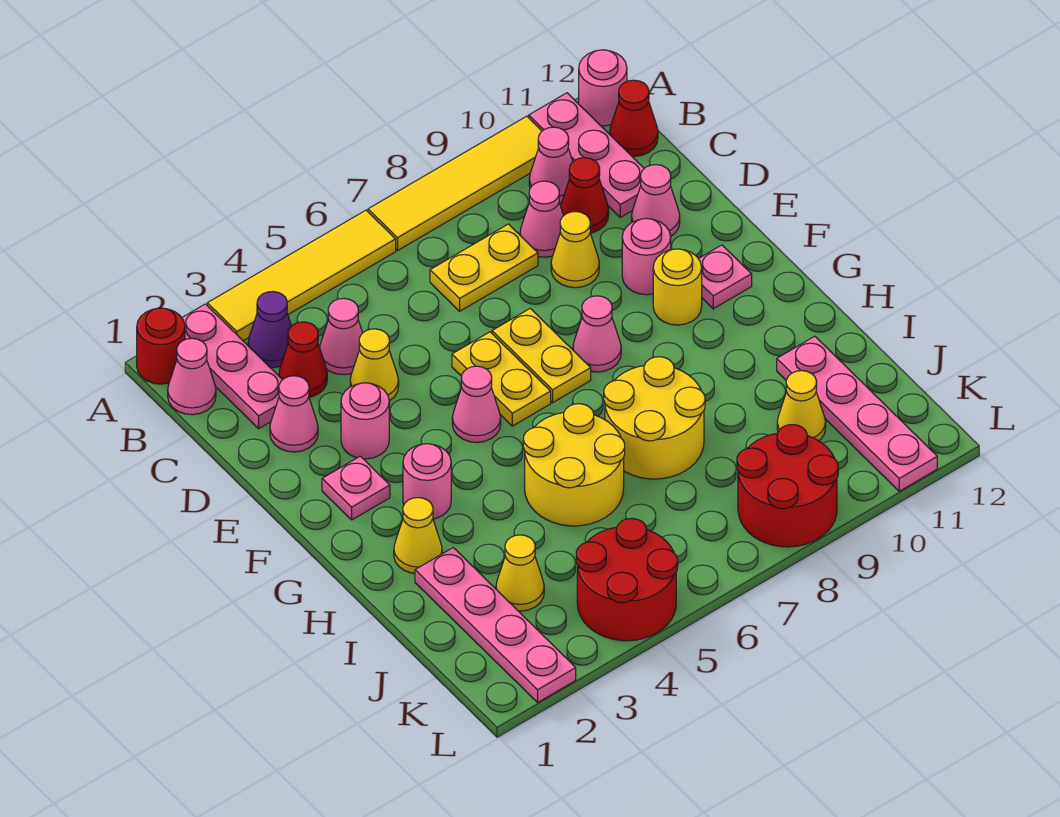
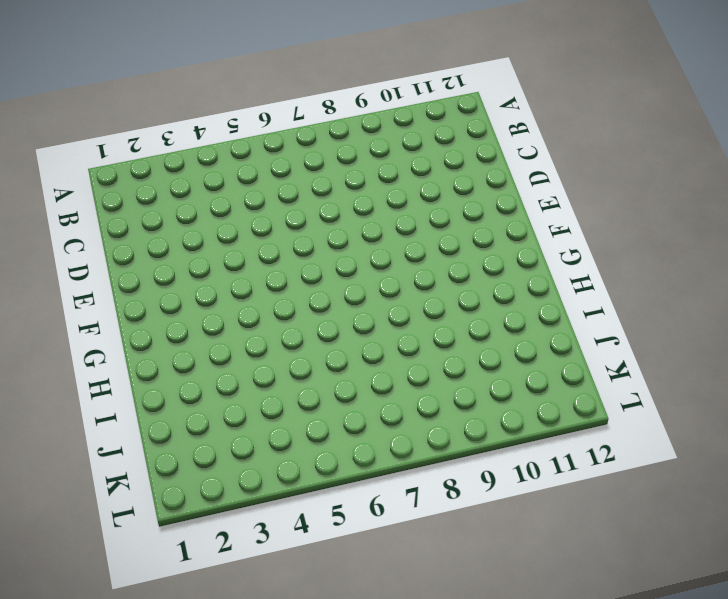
none -> red round brick A1 level 1
none -> pink plate A2:C2 level 1
none -> yellow tile A3:A6 level 1
none -> yellow tile A7:A10 level 1

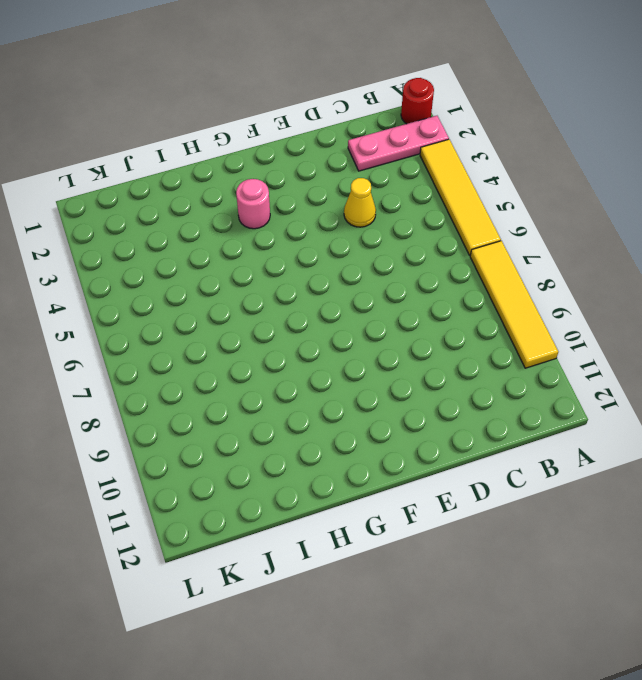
none -> pink plate A11:C11 level 1
none -> pink round brick A12 level 1
none -> pink cone B1 level 1
none -> purple cone B3 level 1

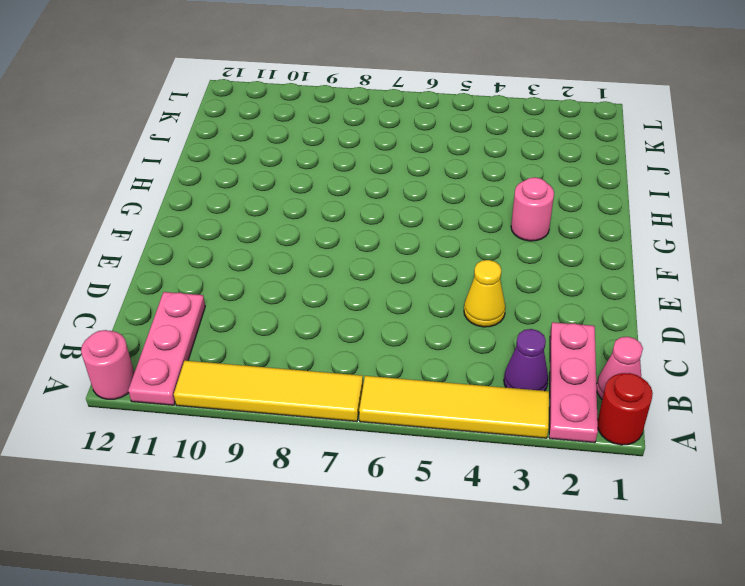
none -> pink cone B10 level 1
none -> red cone B12 level 1
none -> red cone C3 level 1
none -> pink cone C4 level 1

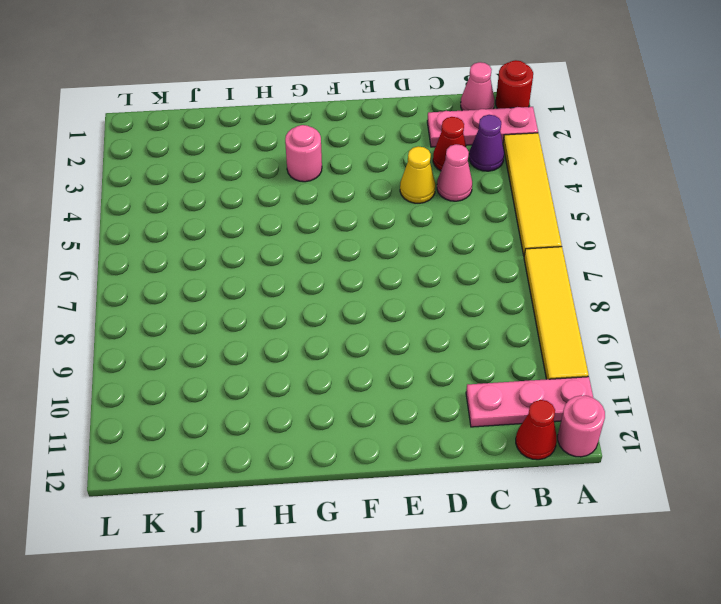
none -> pink cone B10 level 1
none -> yellow plate C7:C8 level 1
none -> pink cone C9 level 1
none -> red cone C10 level 1

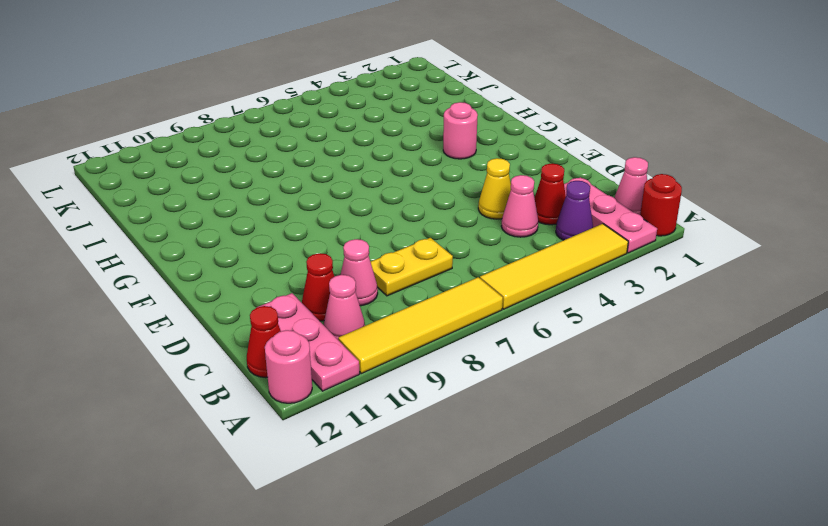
none -> pink cone D2 level 1
none -> yellow cone D9 level 1
none -> pink cone D11 level 1
none -> pink round brick E3 level 1

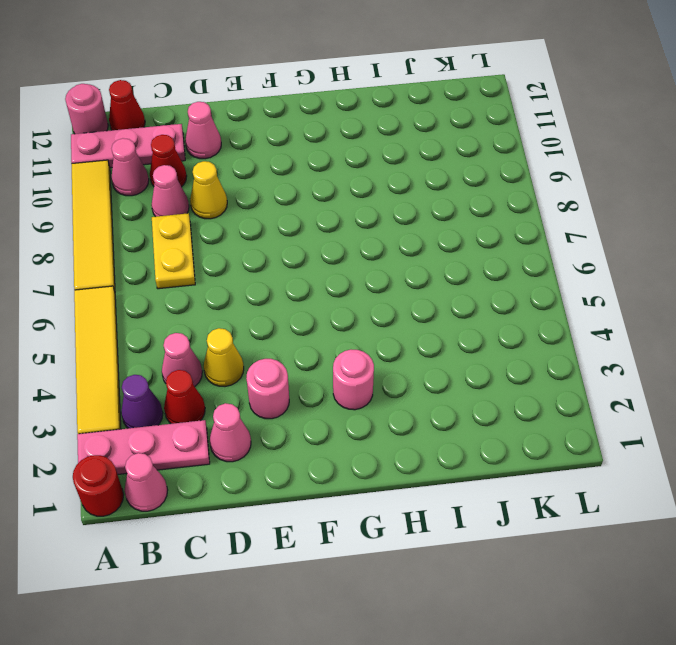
none -> yellow plate E6:F6 level 1
none -> yellow plate E7:F7 level 1
none -> pink round brick E10 level 1
none -> pink plate F2 level 1

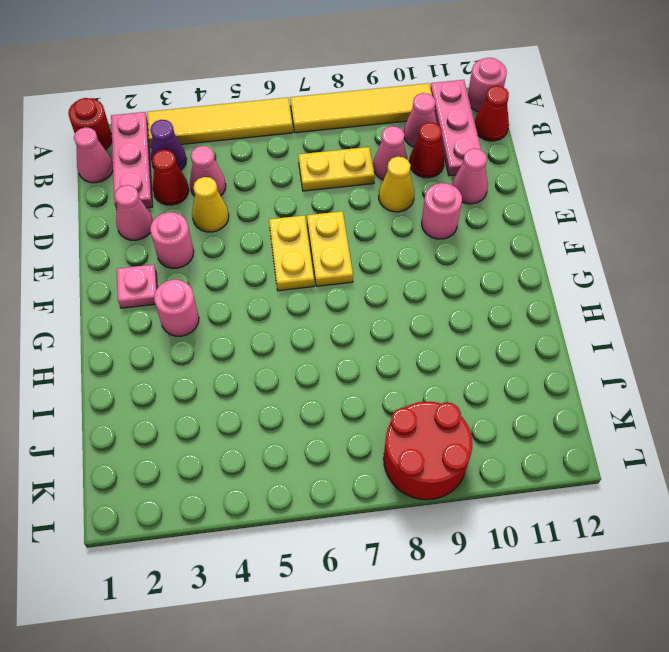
none -> pink cone F5 level 1
none -> pink cone F8 level 1
none -> yellow round brick F10 level 1
none -> pink plate F11 level 1

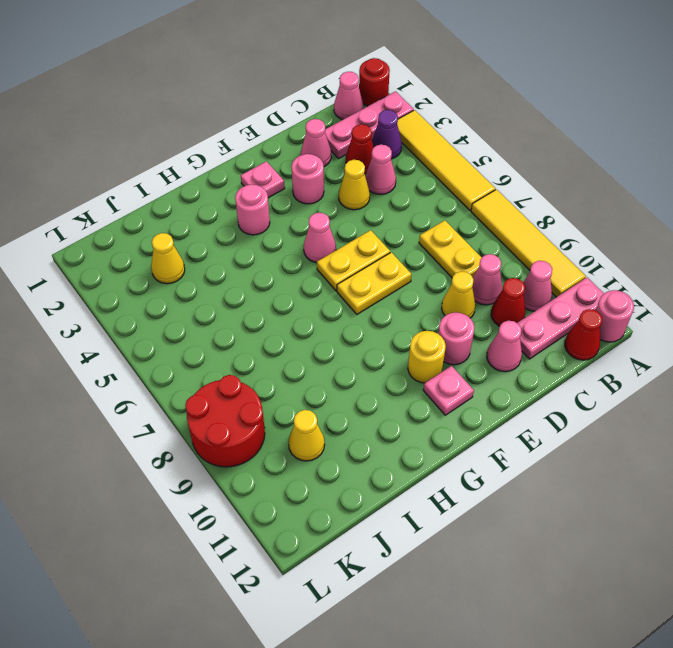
none -> pink cone F8 level 1
none -> yellow cone H2 level 1
none -> yellow round brick H5:I6 level 1
none -> yellow round brick H7:I8 level 1

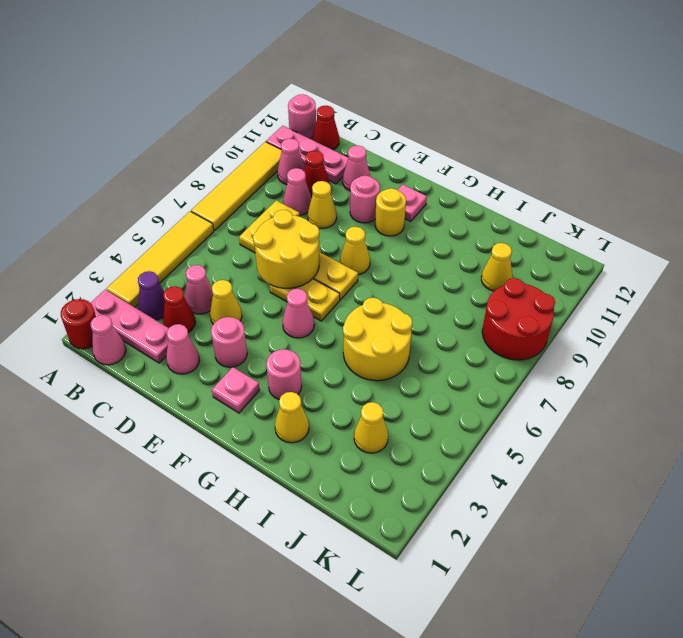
yellow round brick D6:E7 level 2 -> yellow round brick H7:I8 level 1
yellow cone F8 level 1 -> pink cone F8 level 1
none -> pink plate I2:L2 level 1
none -> pink plate I11:L11 level 1
none -> red round brick K4:L5 level 1

